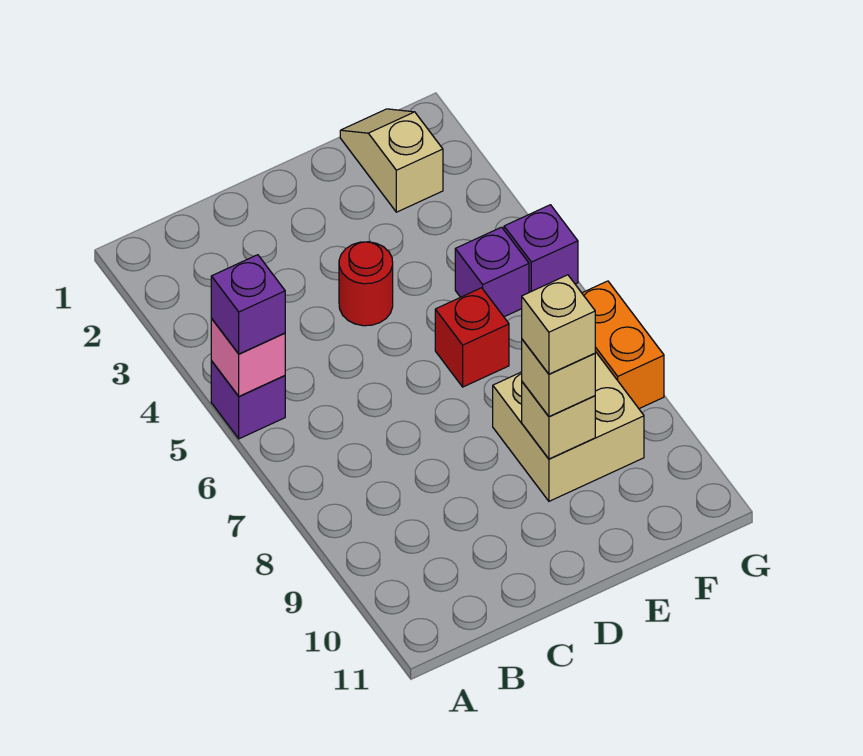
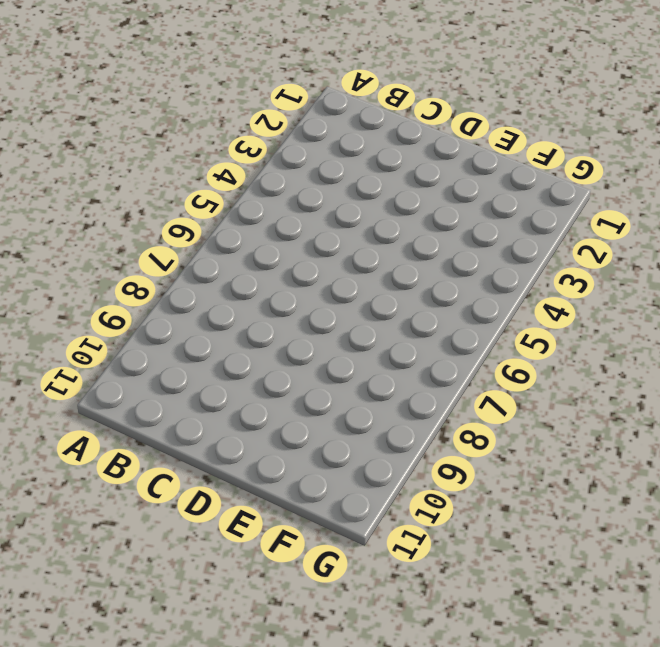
none -> purple brick A5 level 1
none -> red round brick D4 level 1
none -> red brick E6 level 1

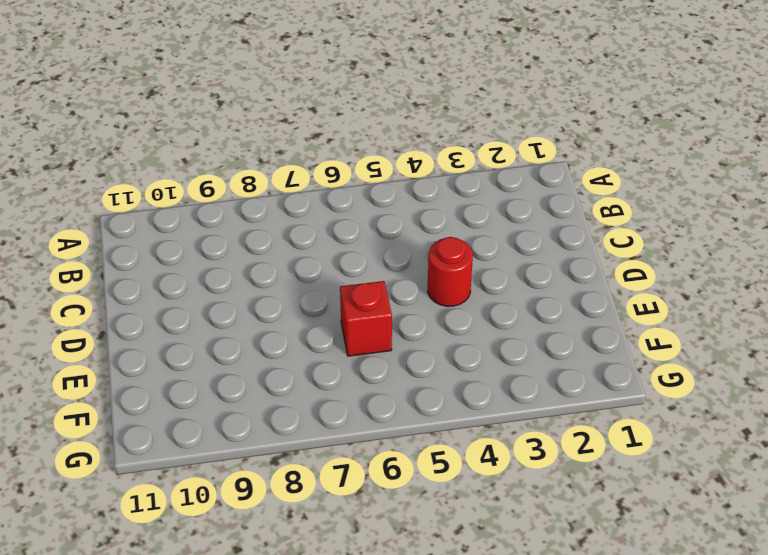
none -> purple brick A5 level 1
none -> tan brick E8:F9 level 1
none -> tan slope F1:F2 level 1 top 2

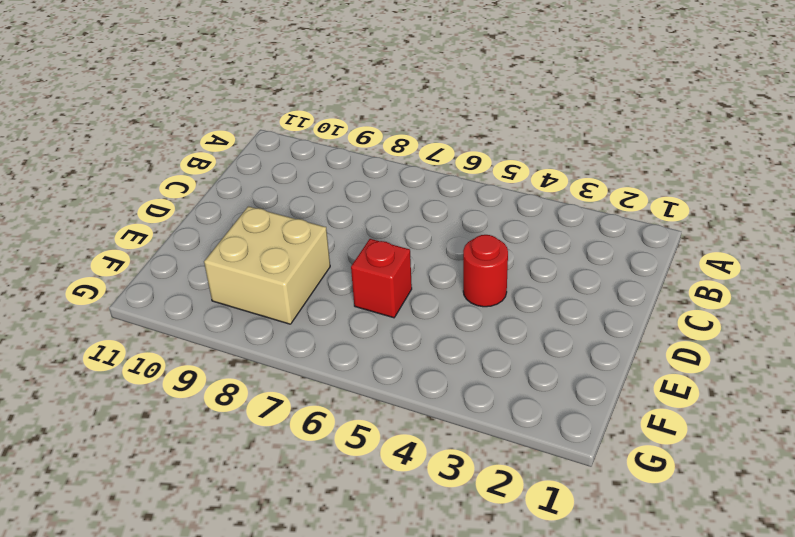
none -> purple brick A5 level 1
none -> tan slope F1:F2 level 1 top 2
none -> purple brick F5 level 1

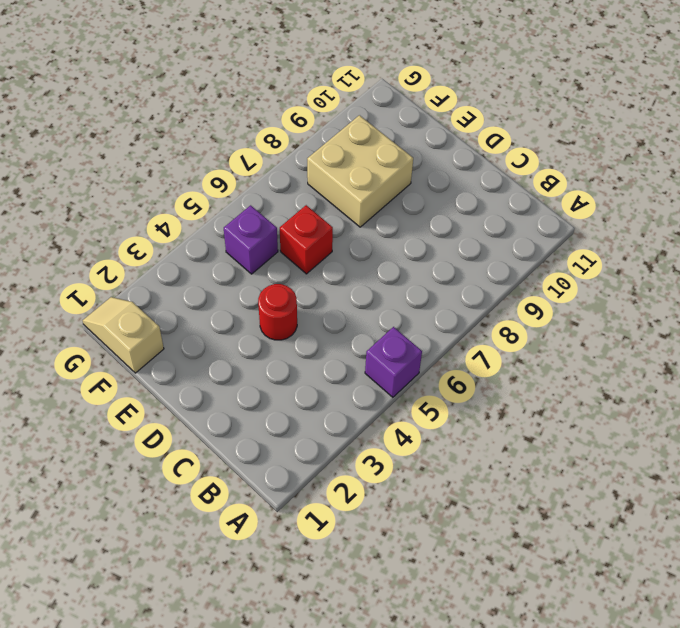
tan slope F1:G1 level 1 top F -> tan slope F1:F2 level 1 top 2
none -> purple brick G5 level 1
none -> orange brick G7:G8 level 1
none -> pink brick A5 level 2

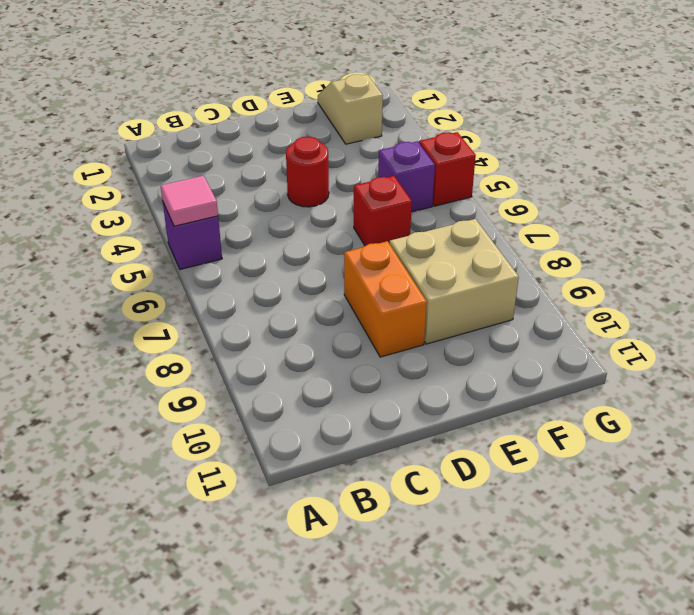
pink tile A5 level 2 -> pink brick A5 level 2
orange brick D8:D9 level 1 -> orange brick G7:G8 level 1
red brick G5 level 1 -> purple brick G5 level 1
none -> tan brick E9 level 2
none -> purple brick A5 level 3
none -> tan brick E9 level 3

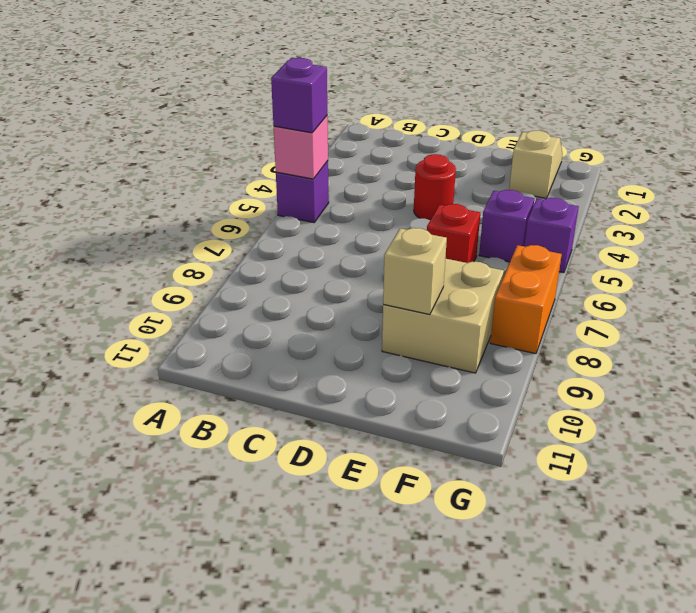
none -> tan brick E9 level 3
none -> tan brick E9 level 4

